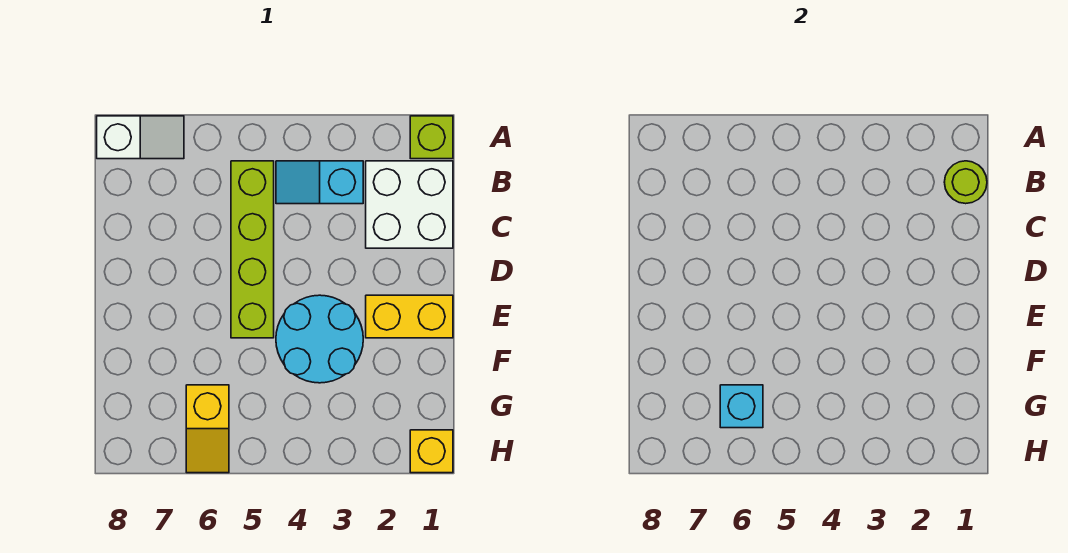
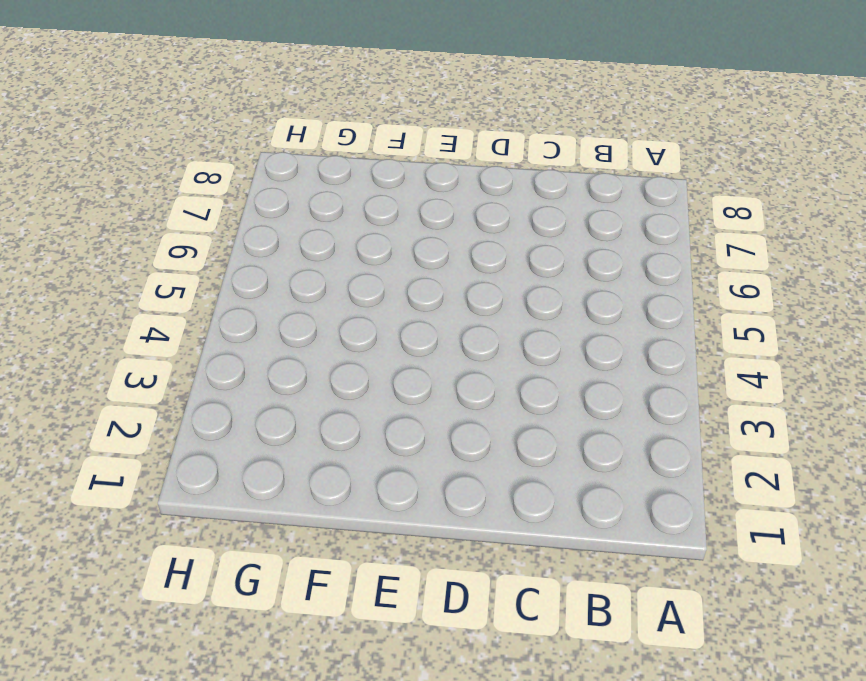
none -> lime brick A1 level 1
none -> white slope A7:A8 level 1 top 8

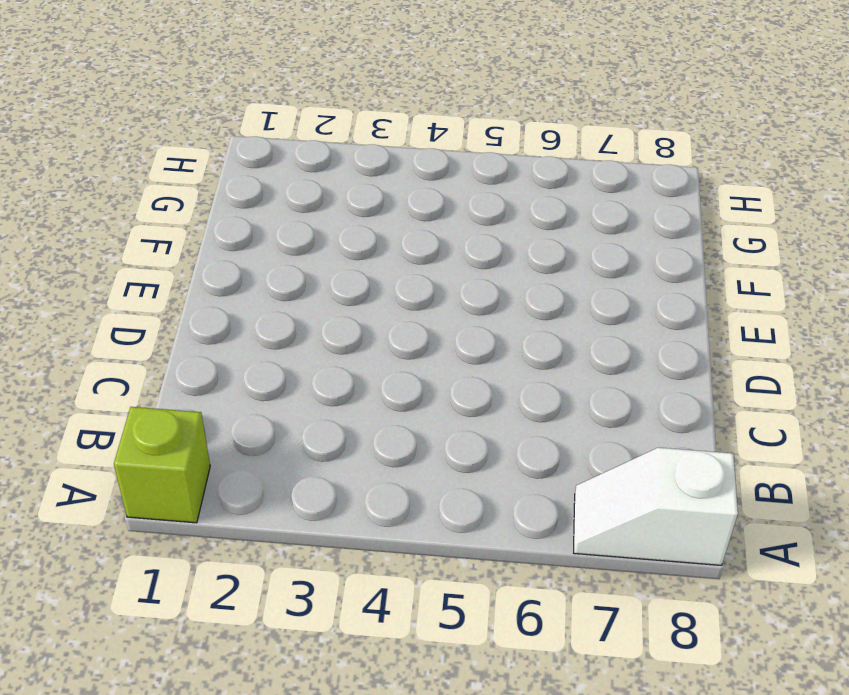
none -> white brick B1:C2 level 1
none -> cyan slope B3:B4 level 1 top 3

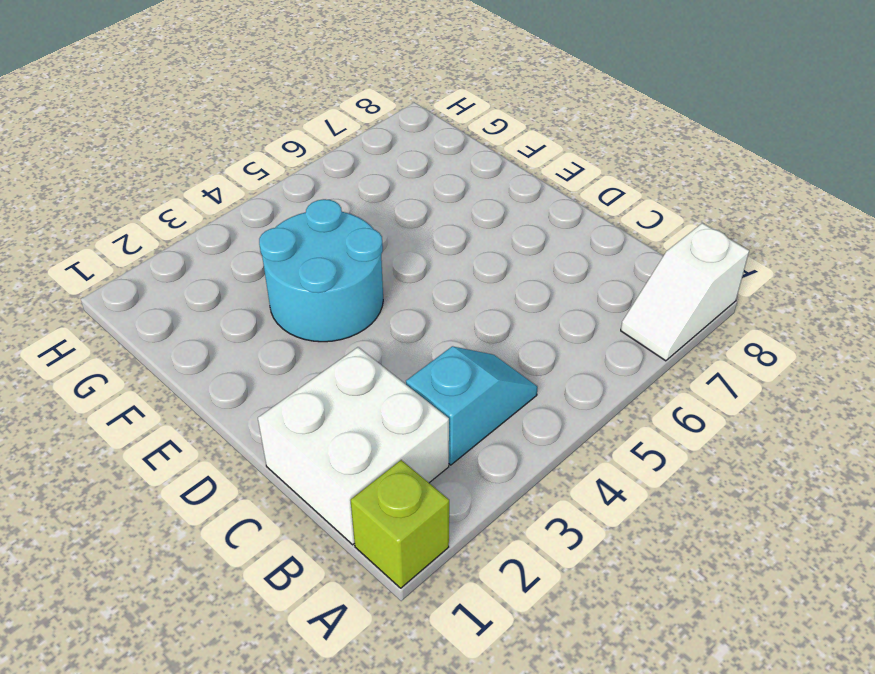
none -> lime brick B5:E5 level 1
none -> yellow brick E1:E2 level 1

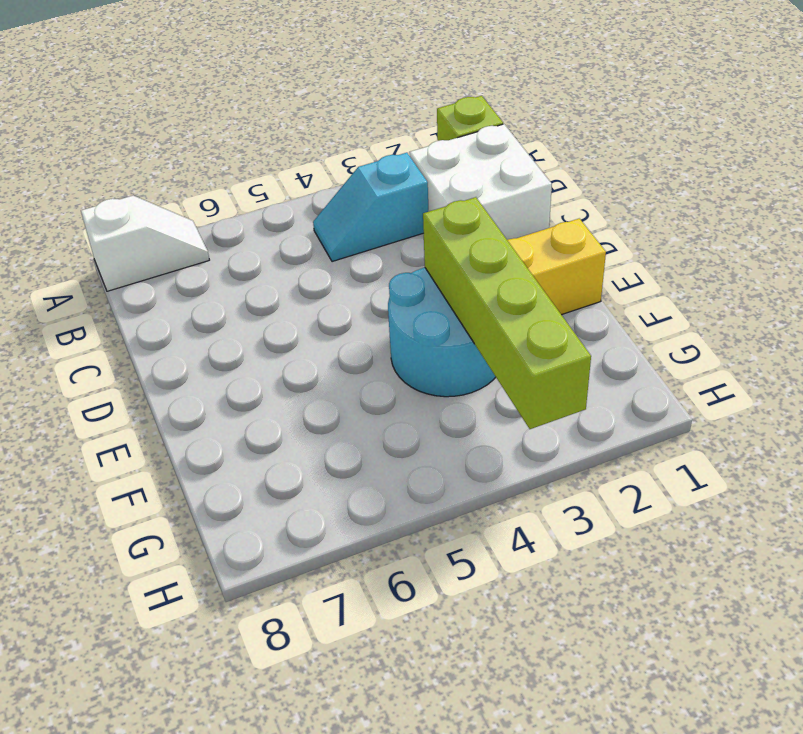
lime brick E3:H3 level 2 -> lime brick B5:E5 level 1
none -> yellow slope G6:H6 level 1 top G
none -> yellow brick H1 level 1

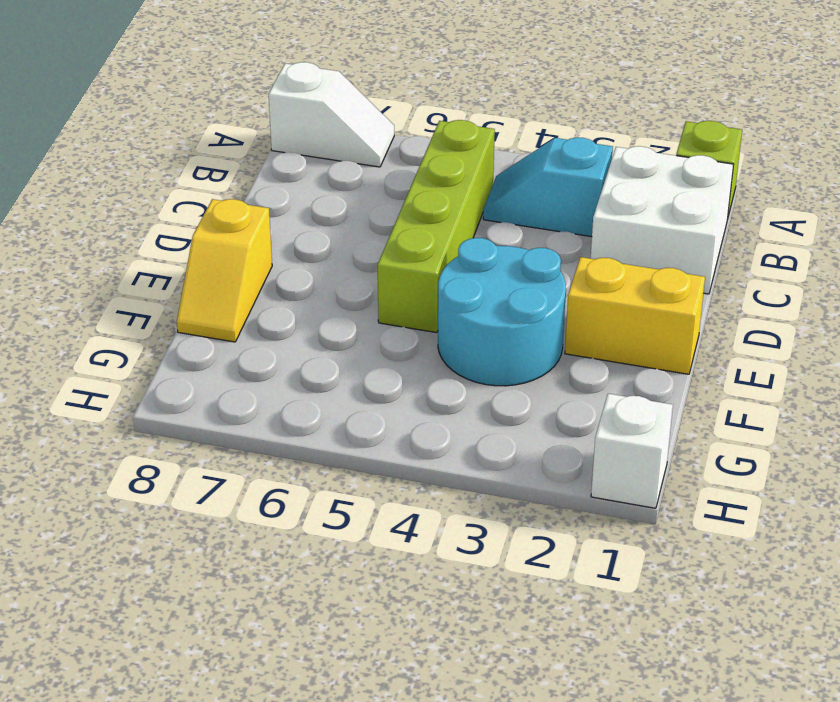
yellow slope E8:F8 level 1 top E -> yellow slope G6:H6 level 1 top G
white brick H1 level 1 -> yellow brick H1 level 1
none -> lime round brick B1 level 2
none -> cyan brick G6 level 2

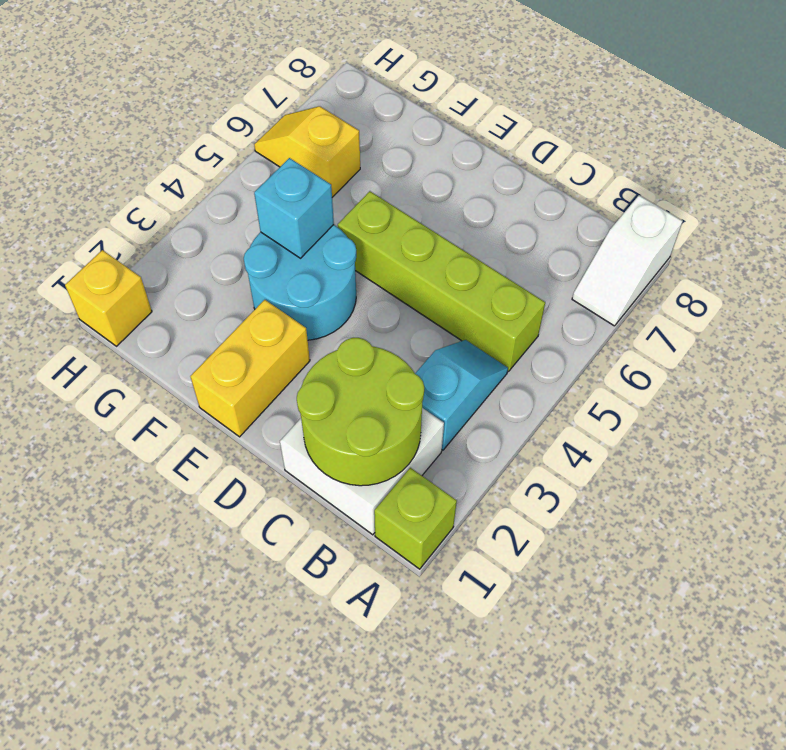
lime round brick B1:C2 level 2 -> lime round brick B1 level 2
cyan brick F4 level 2 -> cyan brick G6 level 2

